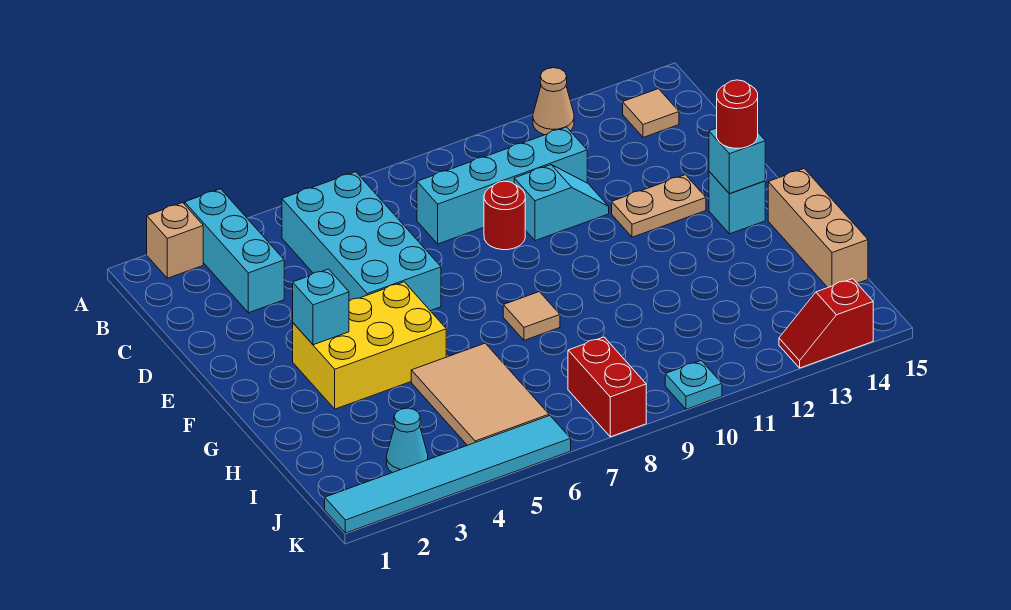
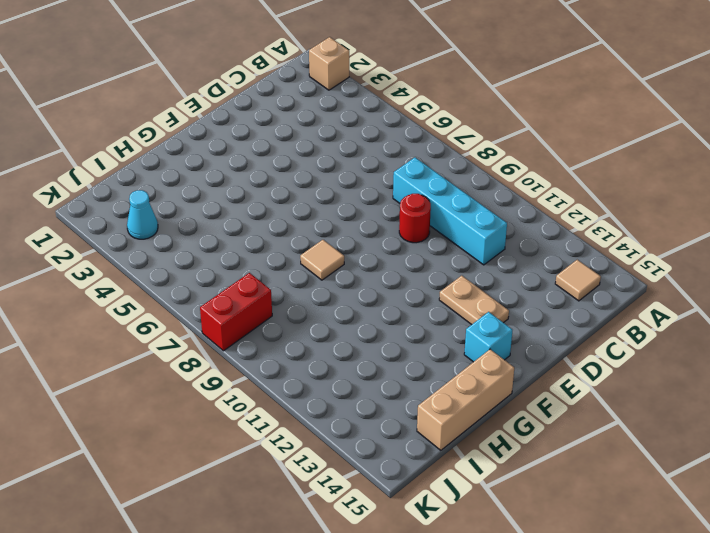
none -> cyan brick A3:C3 level 1
none -> tan cone A12 level 1
none -> cyan brick B5:E6 level 1

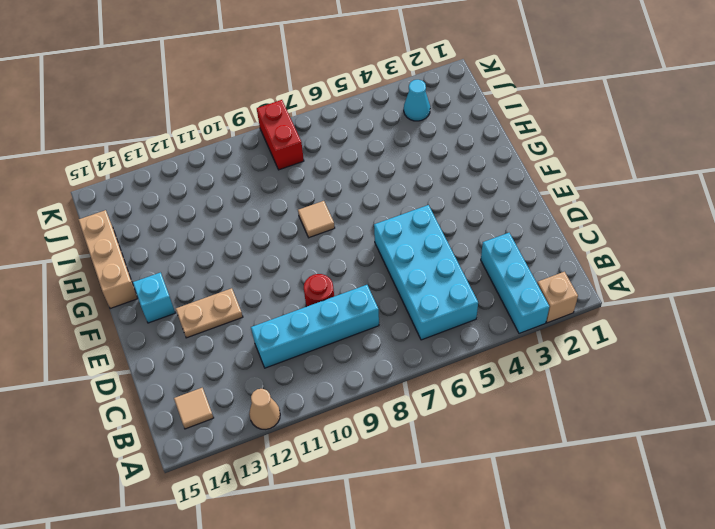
none -> cyan slope D10:D11 level 1 top 10
none -> yellow brick F3:G5 level 1
none -> tan tile H5:J6 level 1

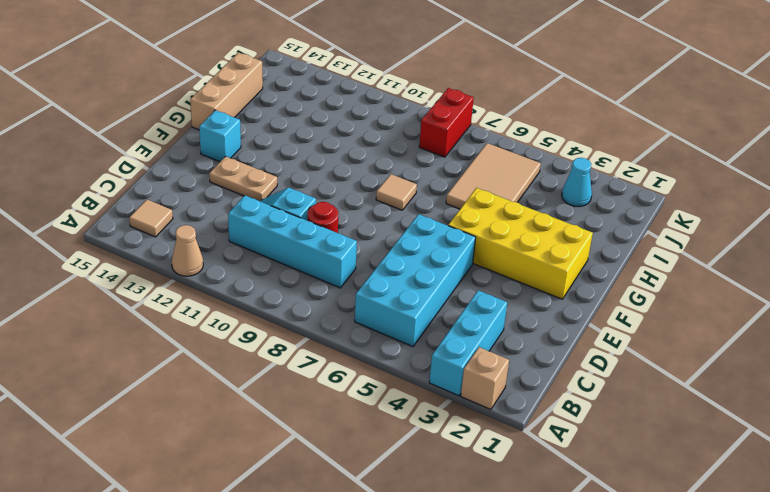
yellow brick F2:G5 level 1 -> yellow brick F3:G5 level 1
none -> cyan tile K1:K6 level 1
none -> cyan plate K10 level 1
none -> red slope K13:K14 level 1 top 14

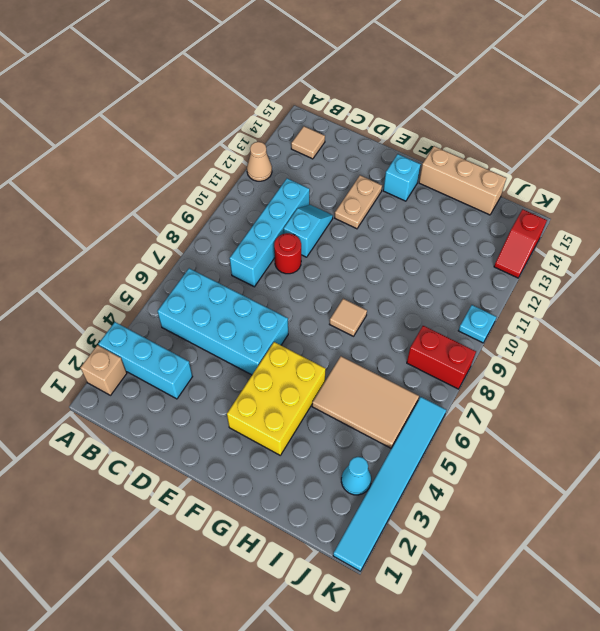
none -> cyan brick F3 level 2
none -> cyan brick F14 level 2
none -> red round brick F14 level 3

